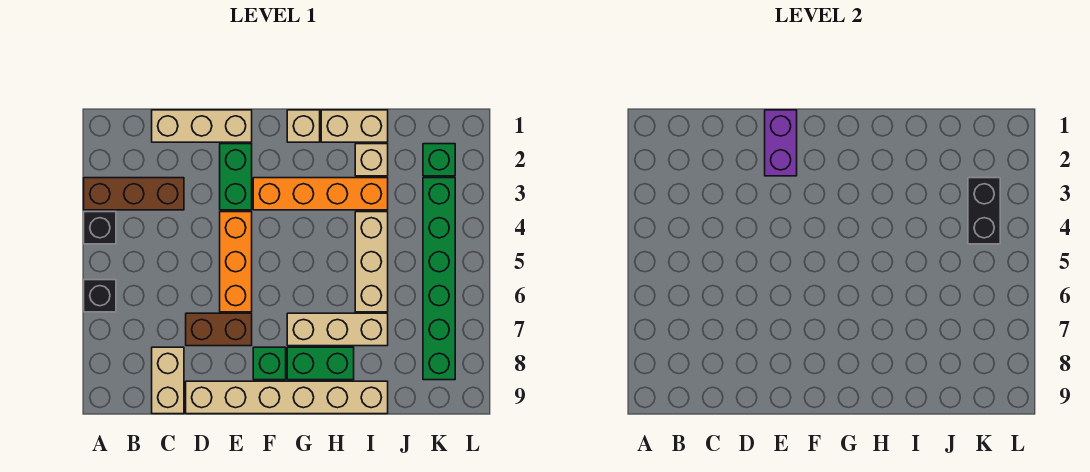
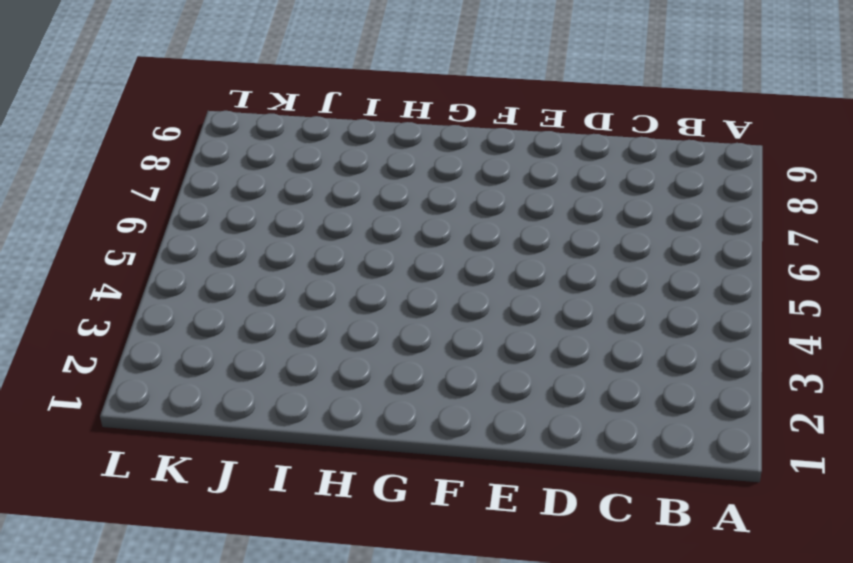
none -> brown brick A3:C3 level 1
none -> black brick A4 level 1
none -> black brick A6 level 1

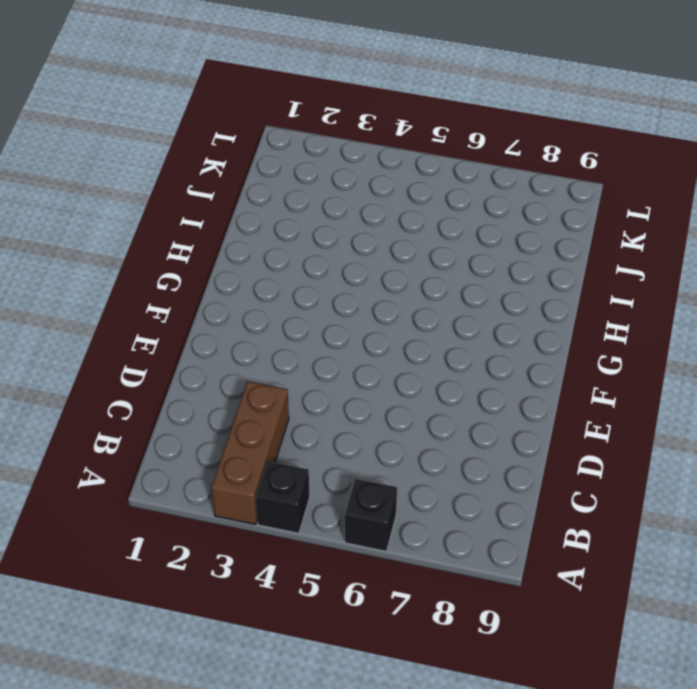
none -> tan brick C1:E1 level 1
none -> tan brick C8:C9 level 1
none -> brown brick D7:E7 level 1

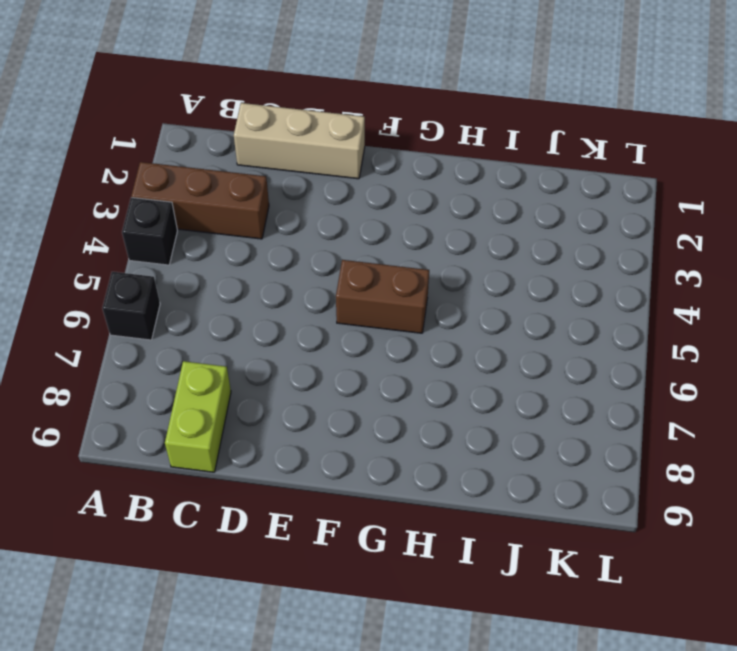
lime brick C8:C9 level 1 -> tan brick C8:C9 level 1
brown brick F5:G5 level 1 -> brown brick D7:E7 level 1
none -> tan brick D9:I9 level 1
none -> green brick E2:E3 level 1
none -> orange brick E4:E6 level 1

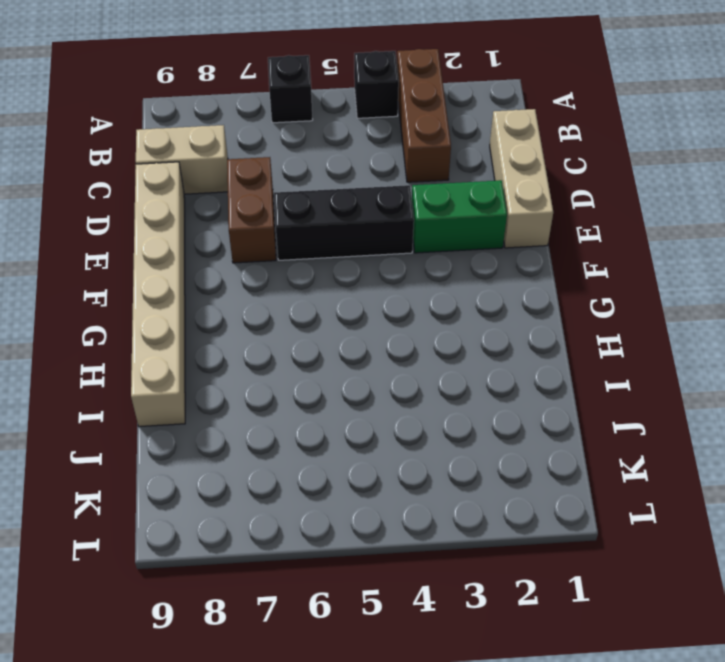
black brick E4:E6 level 1 -> orange brick E4:E6 level 1
none -> orange brick F3:I3 level 1
none -> green brick F8 level 1
none -> tan brick G1 level 1

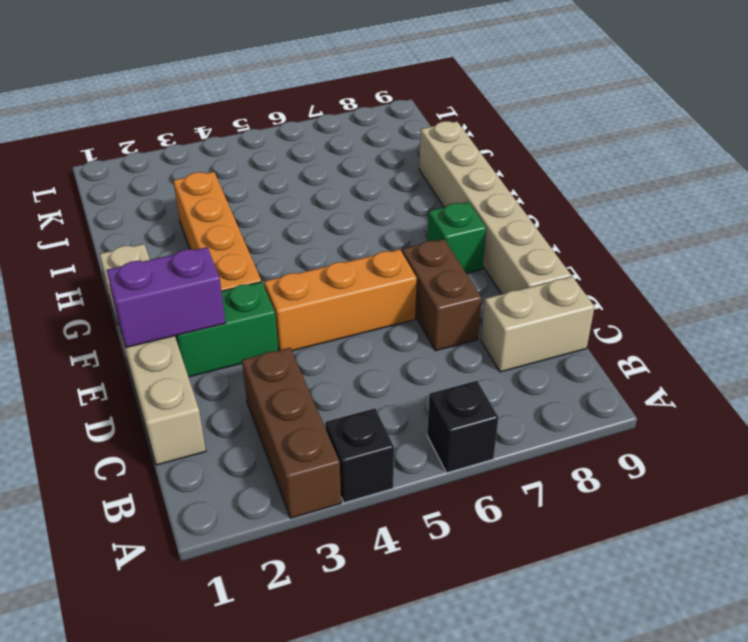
none -> tan brick G7:I7 level 1
none -> green brick G8:H8 level 1
none -> tan brick H1:I1 level 1

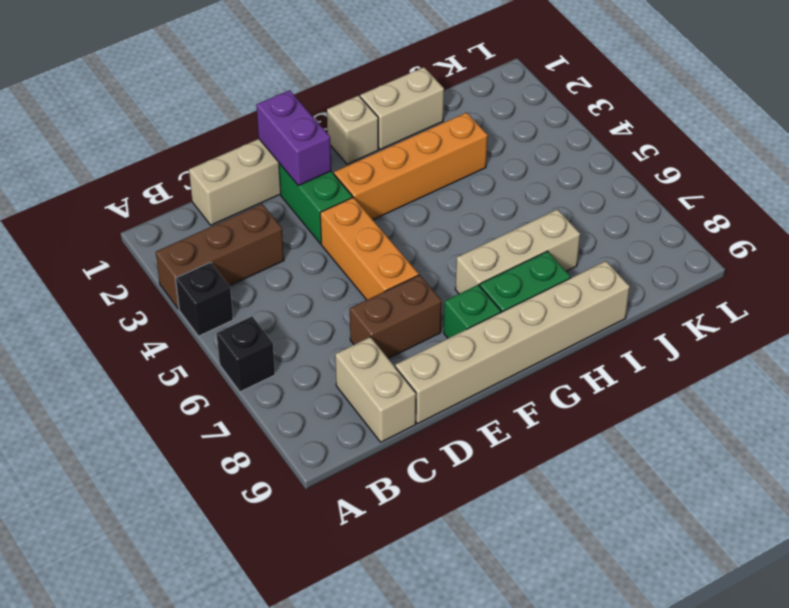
none -> tan brick I2 level 1
none -> tan brick I4:I6 level 1
none -> green brick K2 level 1

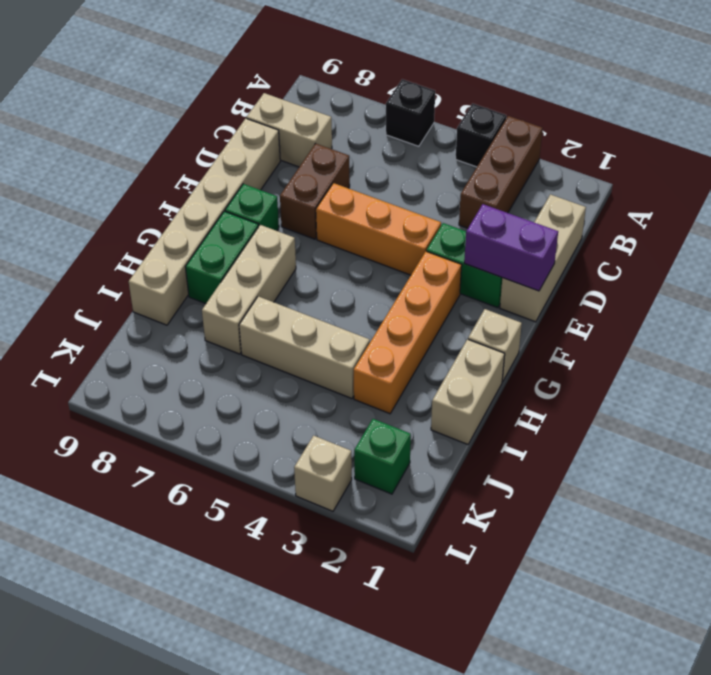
tan brick L3 level 1 -> tan brick I2 level 1
none -> green brick K3:K8 level 1
none -> black brick K3:K4 level 2

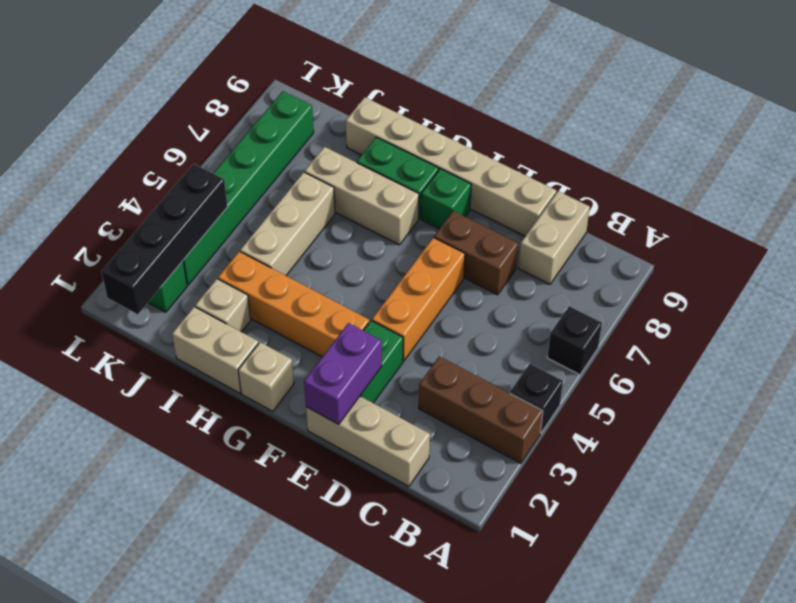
black brick K1:K4 level 2 -> black brick K3:K4 level 2

